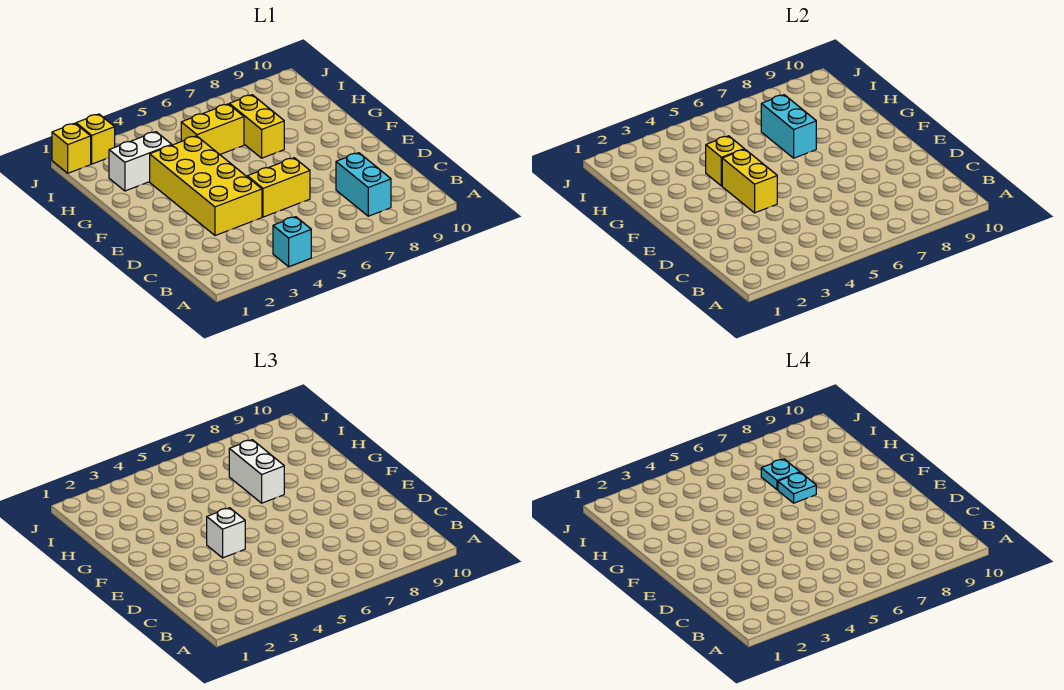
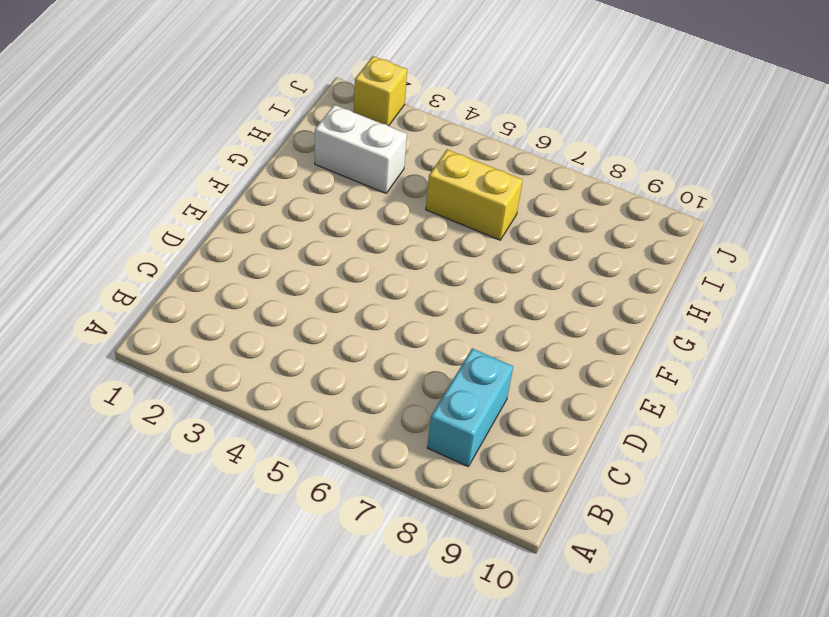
none -> cyan brick A4 level 1
none -> yellow brick D3:G4 level 1
none -> yellow brick D5:D6 level 1

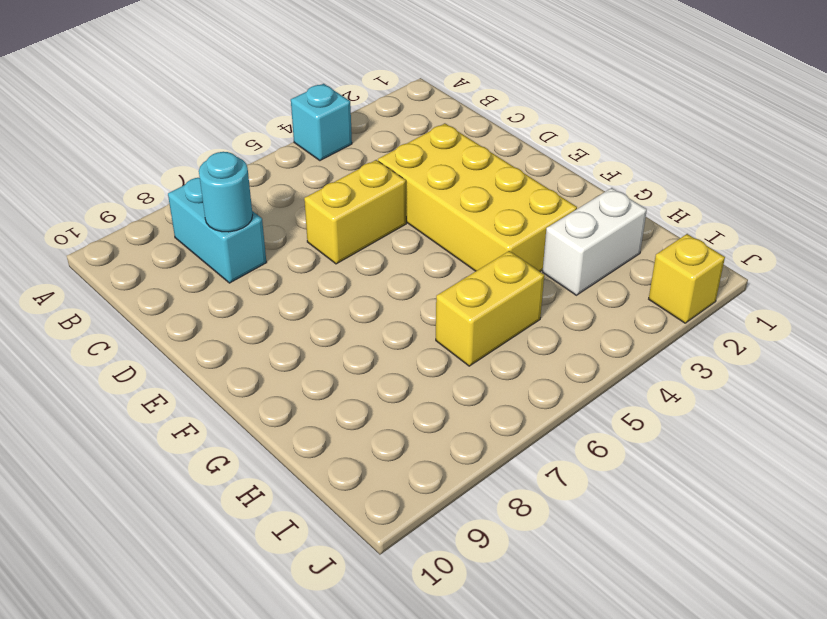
cyan round brick C8 level 2 -> none
none -> yellow brick G7:H7 level 1
none -> yellow brick J1 level 1
none -> yellow brick E4:F4 level 2

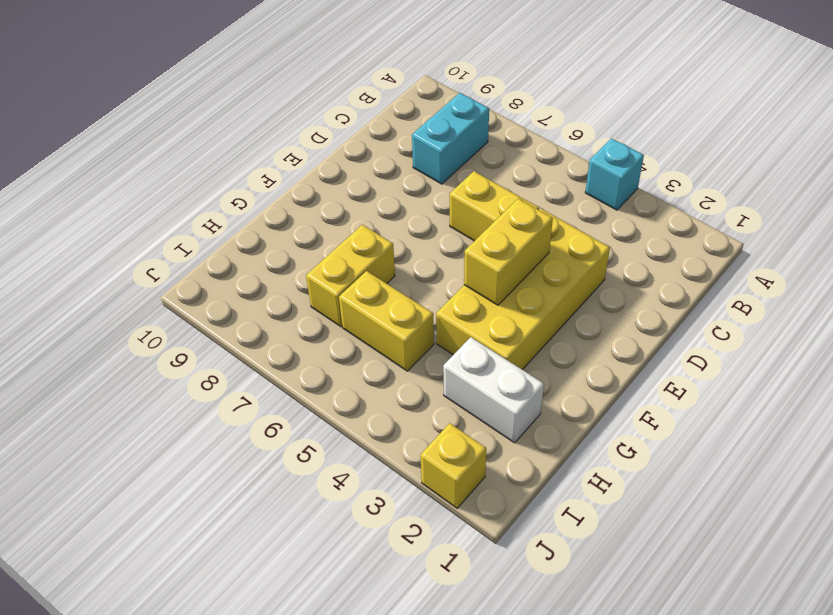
none -> yellow brick J1 level 1
none -> yellow brick G4 level 2
none -> cyan brick G7:H7 level 2

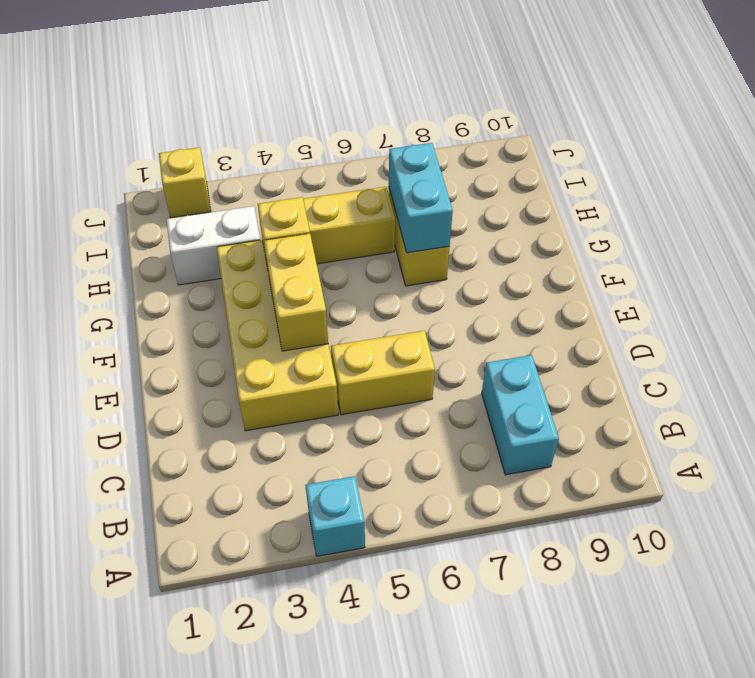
none -> yellow brick J1 level 1
none -> white brick E4 level 3
none -> white brick G7:H7 level 3

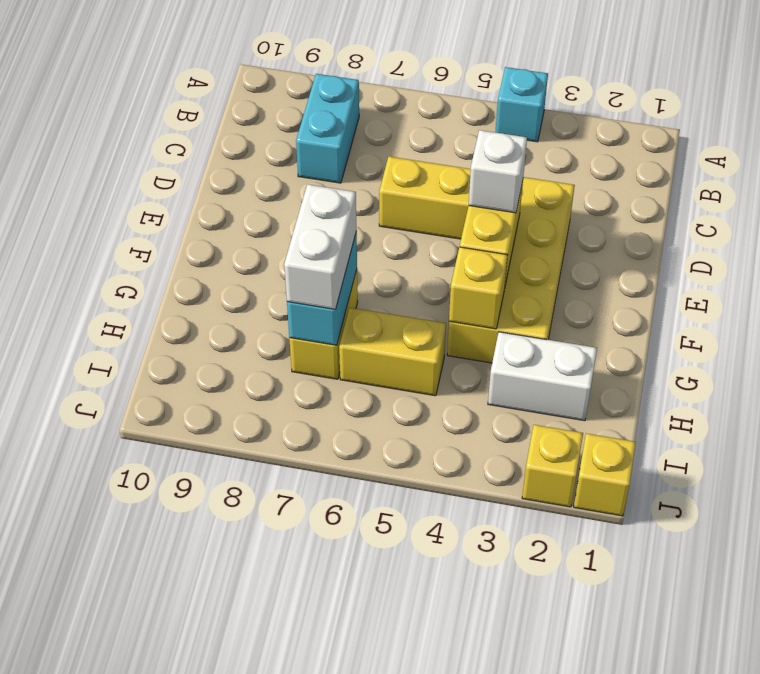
none -> cyan plate G7 level 4
none -> cyan plate H7 level 4

